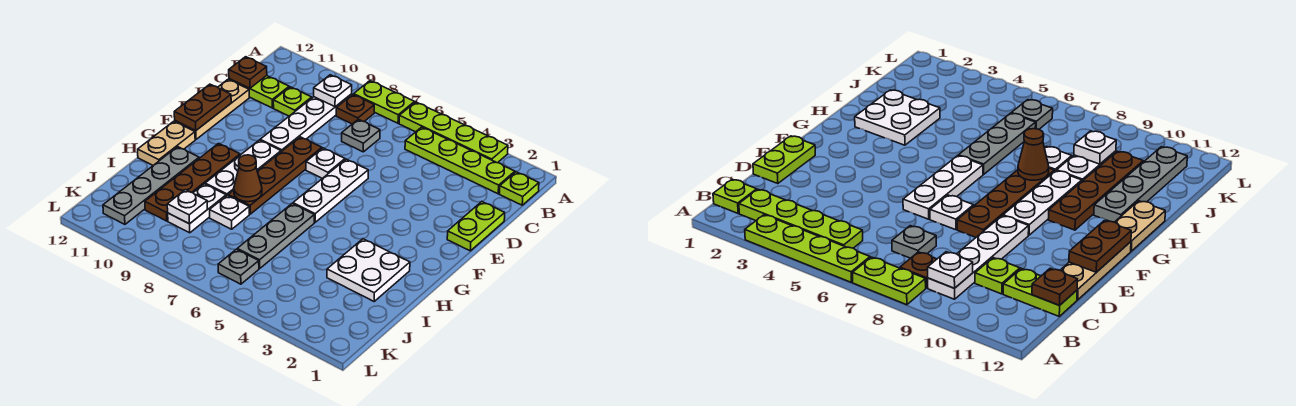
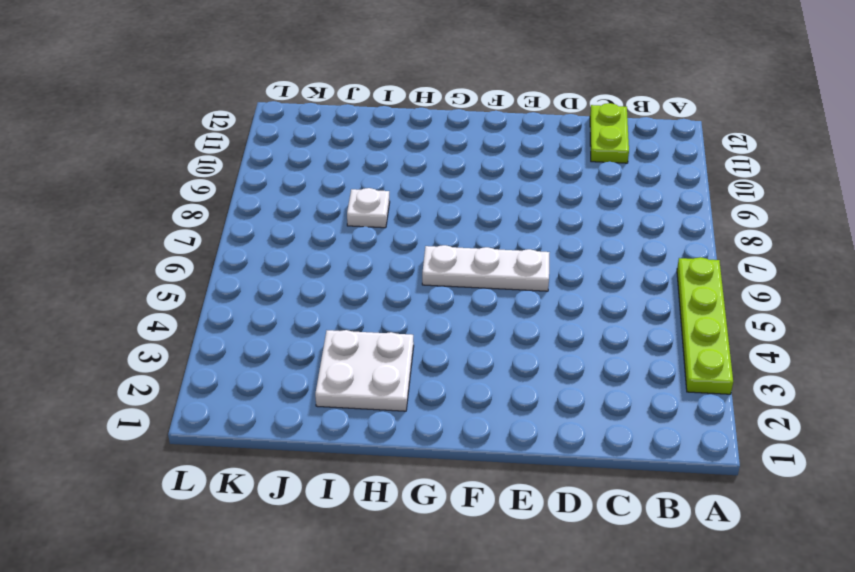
none -> lime plate A7:A8 level 1
none -> lime plate B1 level 1
none -> lime plate B2:B5 level 1

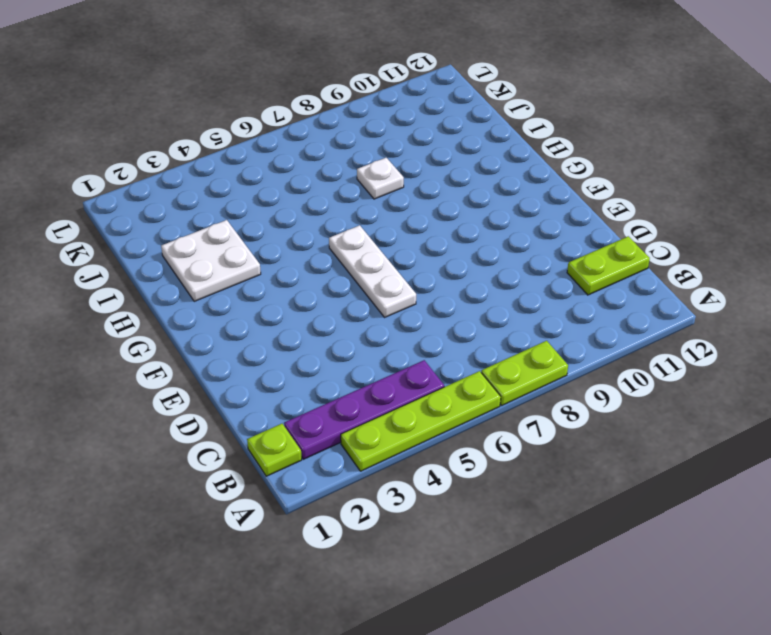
purple plate B2:B5 level 1 -> lime plate B2:B5 level 1
none -> brown plate B8 level 1
none -> white plate B9:E9 level 1
none -> grey plate C7 level 1

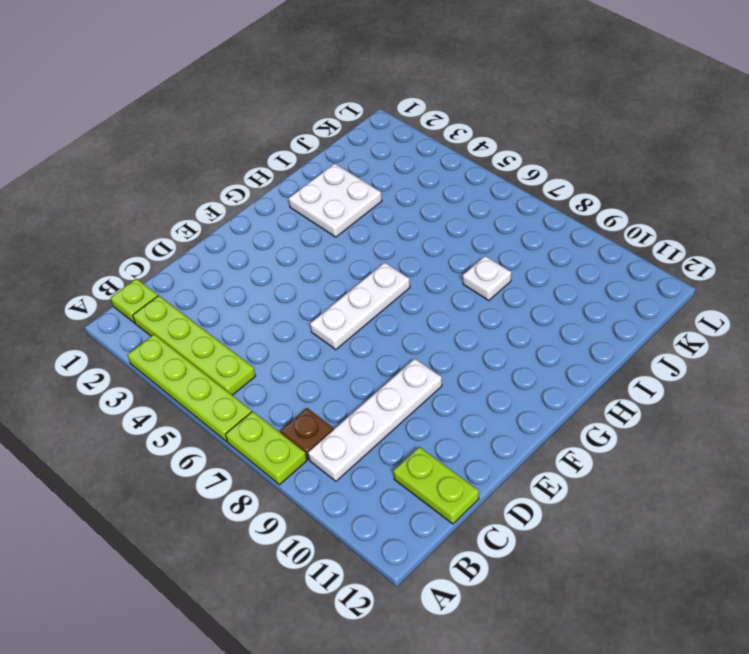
none -> grey plate C7 level 1
none -> lime plate C10 level 1
none -> lime plate D1:E1 level 1

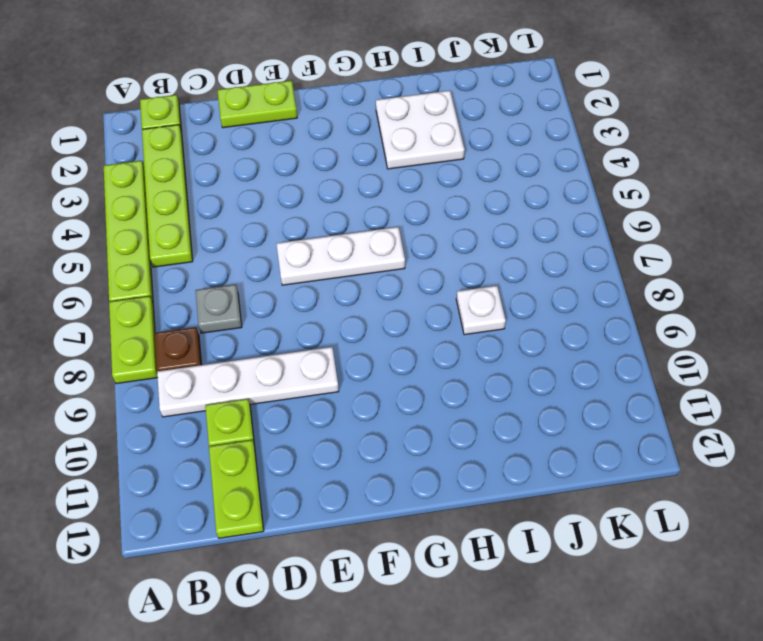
none -> tan plate D12:F12 level 1
none -> white plate E7 level 1
none -> brown plate E8:H8 level 1

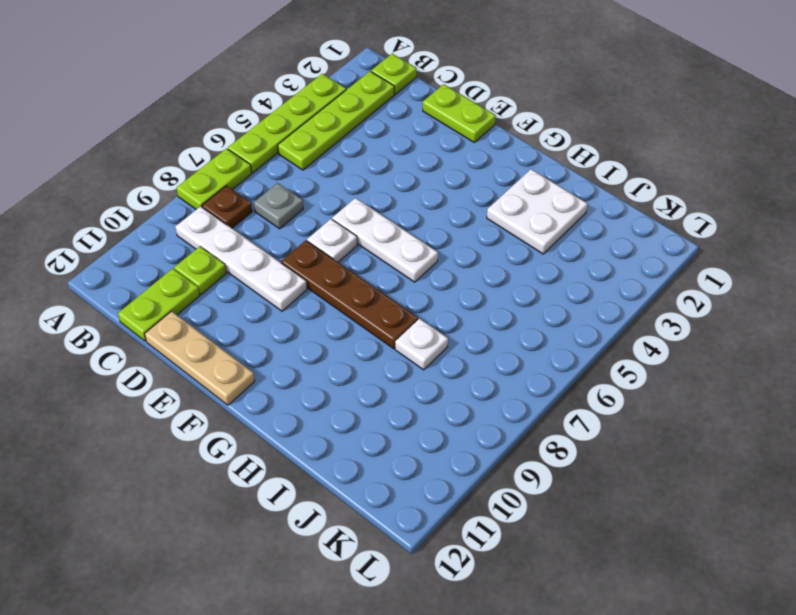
none -> white plate F9:H9 level 1
none -> brown plate G10:J10 level 1
none -> tan plate G12:H12 level 1

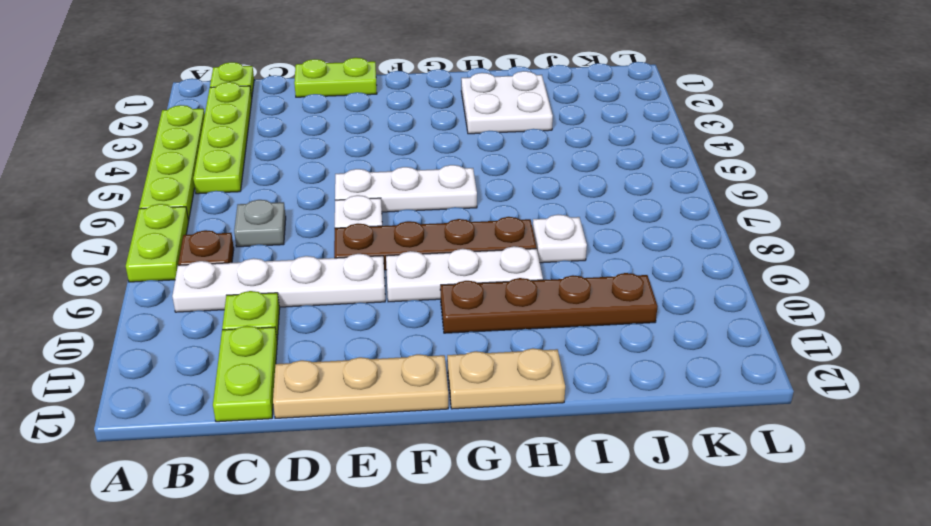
none -> grey plate H6:J6 level 1
none -> grey plate H11:K11 level 1
none -> white plate I9:J9 level 1

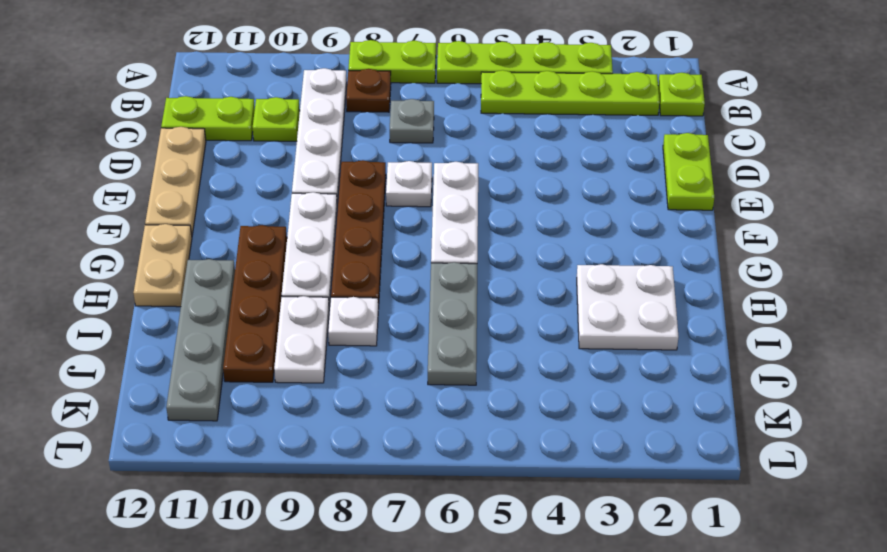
none -> grey plate K6 level 1
none -> white plate B9 level 2
none -> brown plate C12 level 2

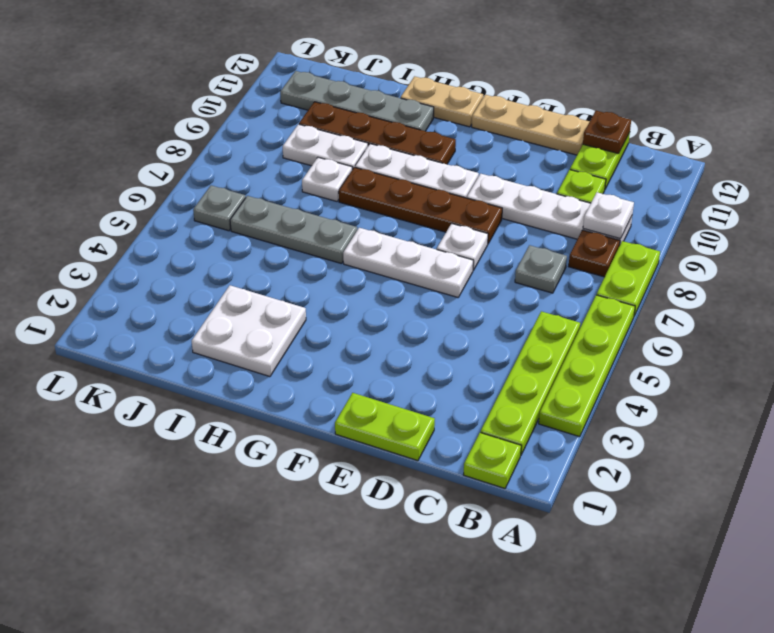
none -> brown plate E12:F12 level 2
none -> brown cone H8 level 2
none -> white plate J9 level 2

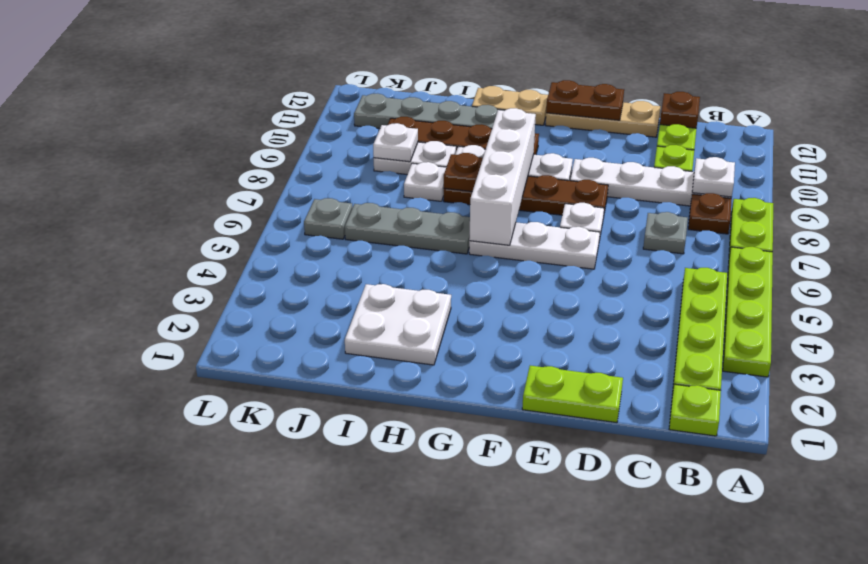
white brick G6:G9 level 2 -> none
brown plate H8 level 2 -> brown cone H8 level 2

